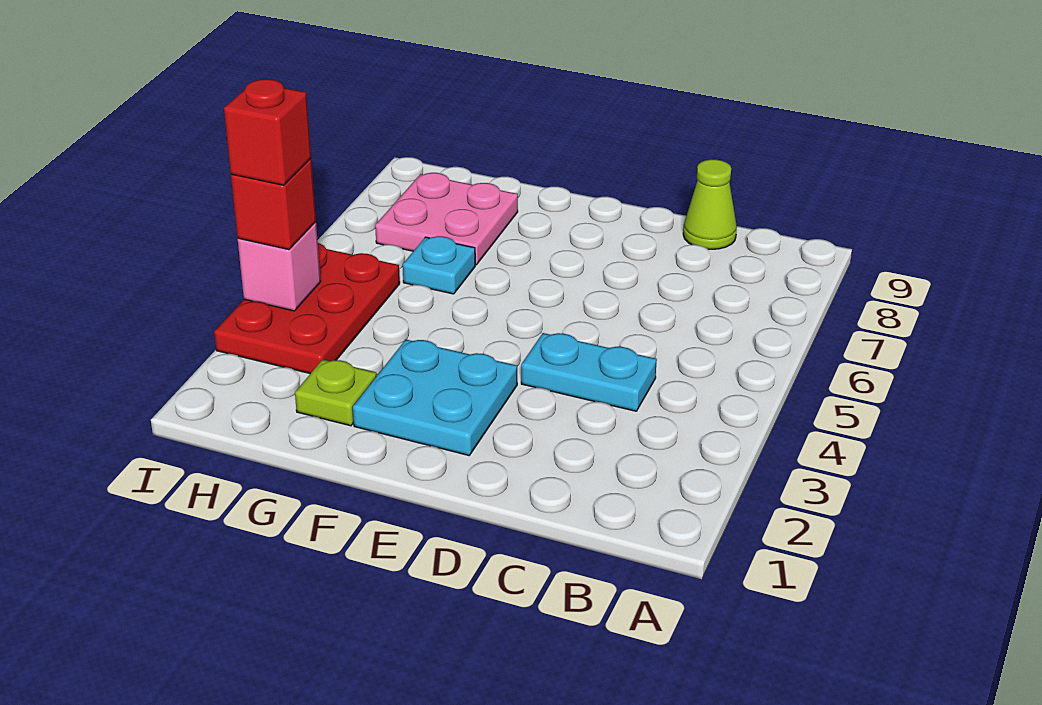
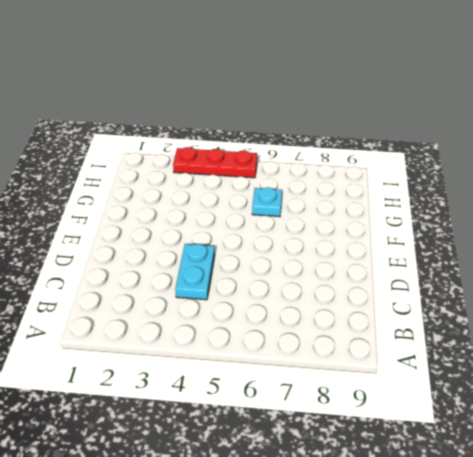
red plate I3:I5 level 1 -> red plate H3:I5 level 1
none -> lime cone C9 level 1
none -> cyan plate E2:F3 level 1

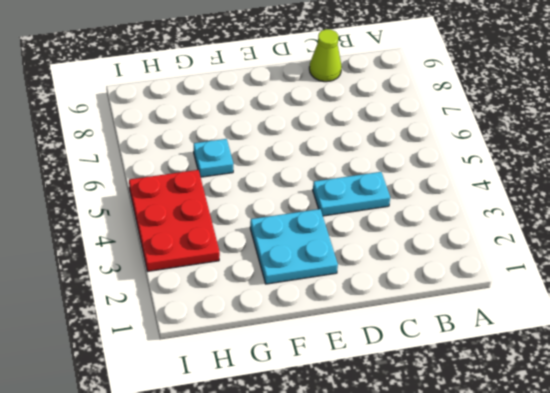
none -> lime plate G2 level 1
none -> pink plate G7:H8 level 1

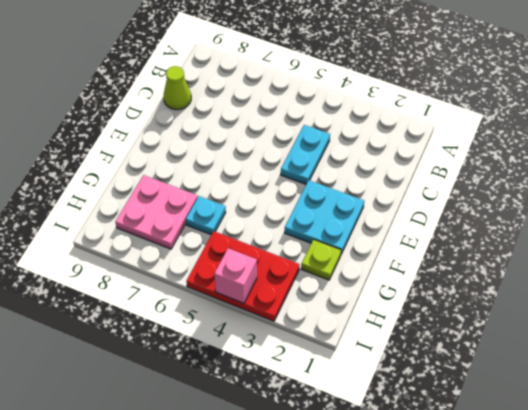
none -> red brick I4 level 3
none -> red brick I4 level 4

